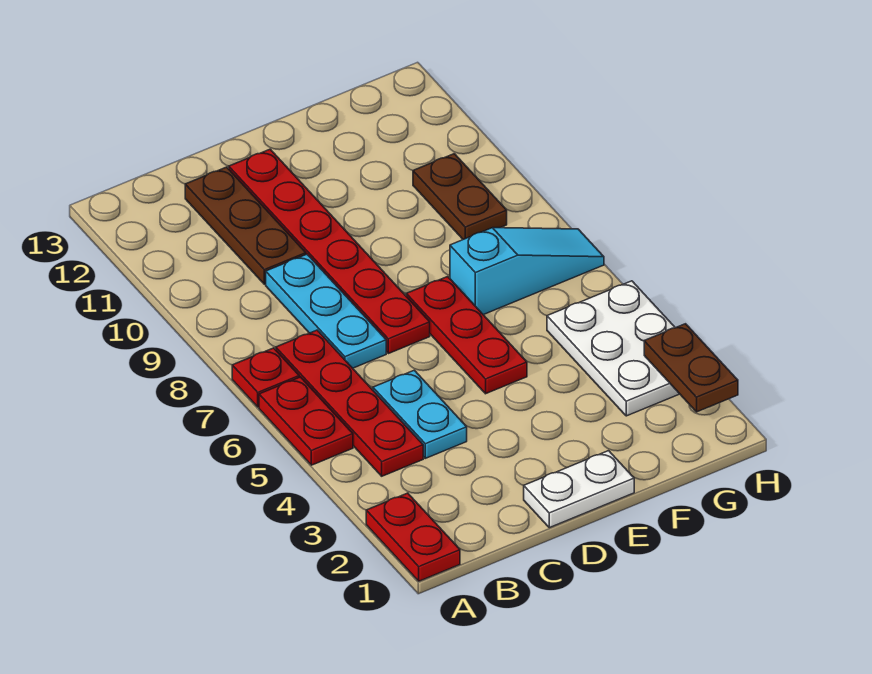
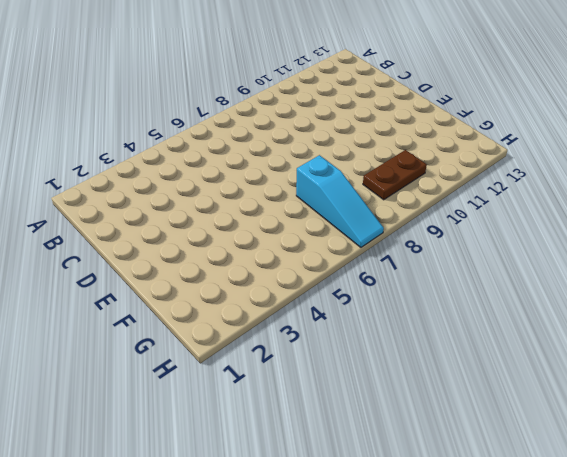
none -> red plate A1:A2 level 1
none -> red plate A5:A6 level 1
none -> red plate A7 level 1

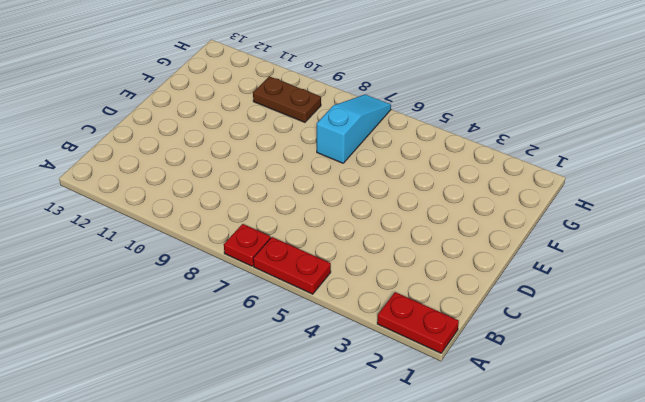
none -> red plate B4:B7 level 1
none -> cyan plate C4:C5 level 1
none -> cyan plate C7:C9 level 1

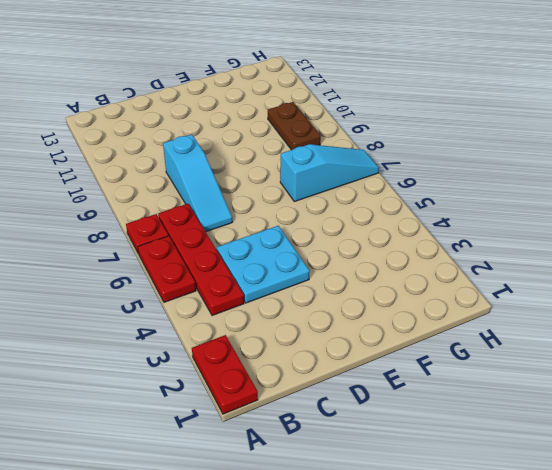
cyan plate C4:D5 level 1 -> cyan plate C4:C5 level 1
cyan slope C7:C9 level 1 top 9 -> cyan plate C7:C9 level 1
none -> brown plate C10:C12 level 1
none -> white plate D1:E1 level 1
none -> red plate D7:D12 level 1

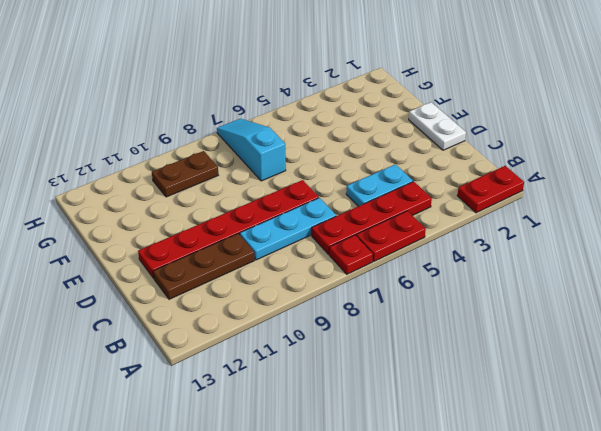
none -> red plate E5:E7 level 1
none -> white plate G3:H5 level 1
none -> brown plate H2:H3 level 2

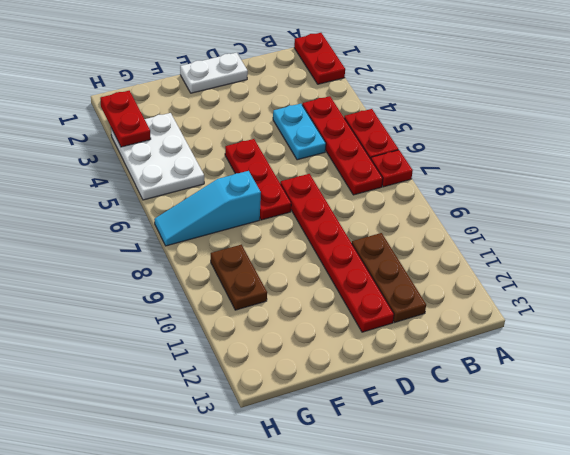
red plate H2:H3 level 2 -> brown plate H2:H3 level 2
none -> cyan plate C7:C9 level 1

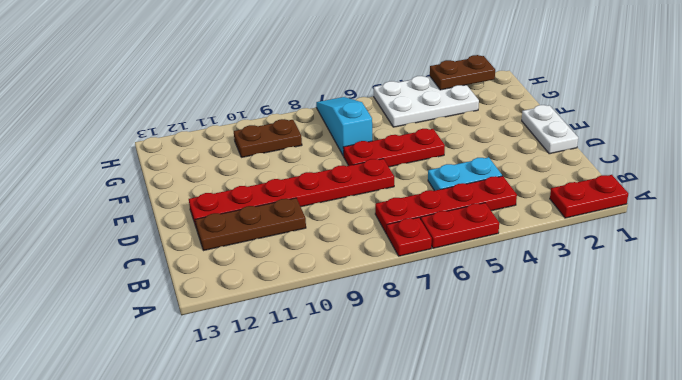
none -> cyan plate C7:C9 level 1

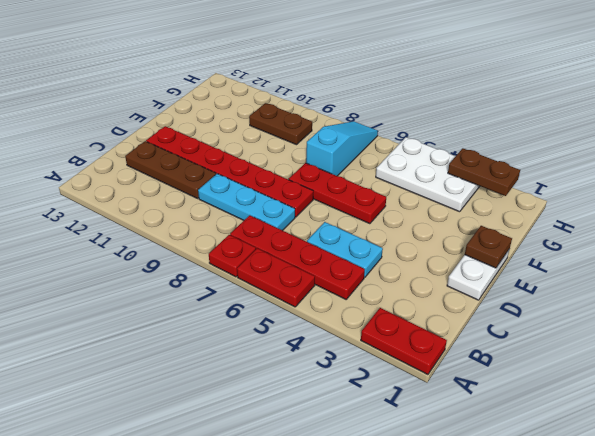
brown plate E1 level 2 -> none

